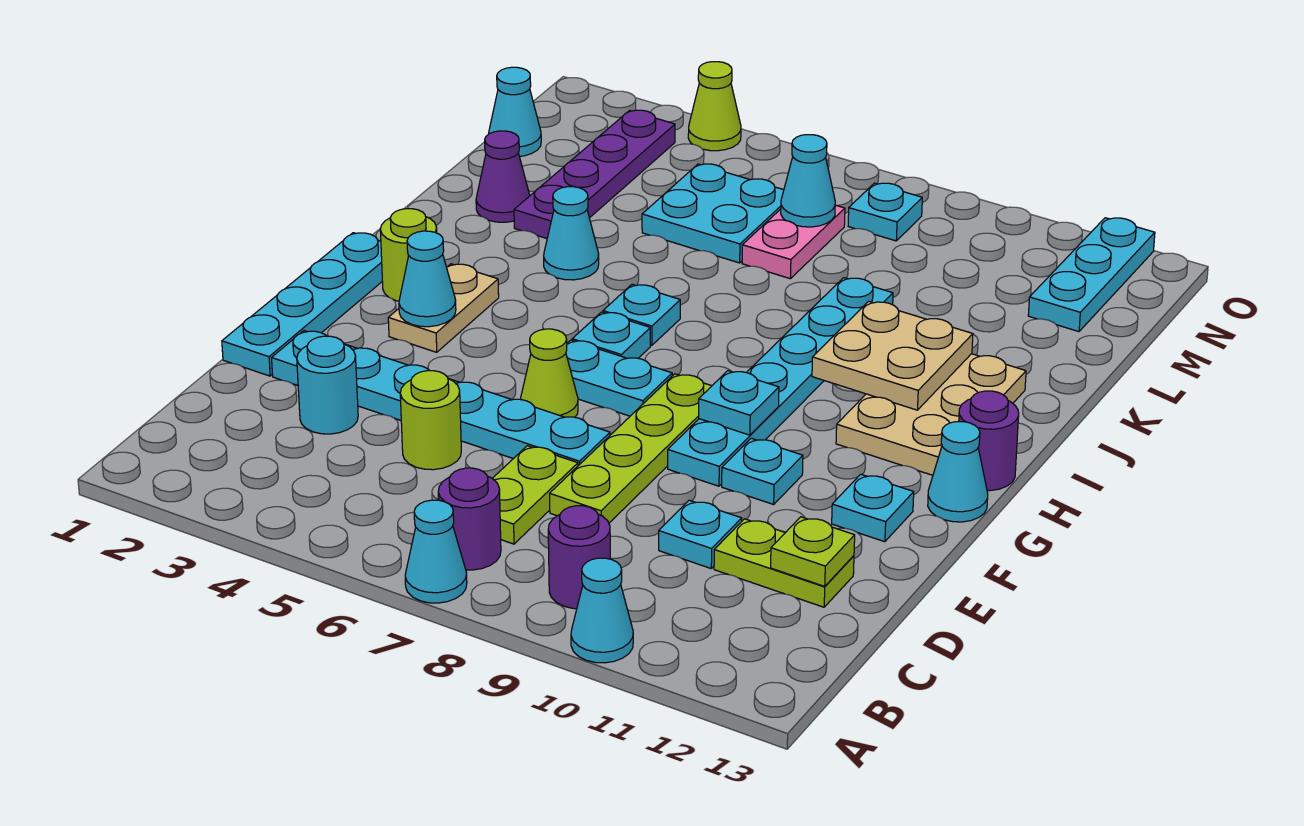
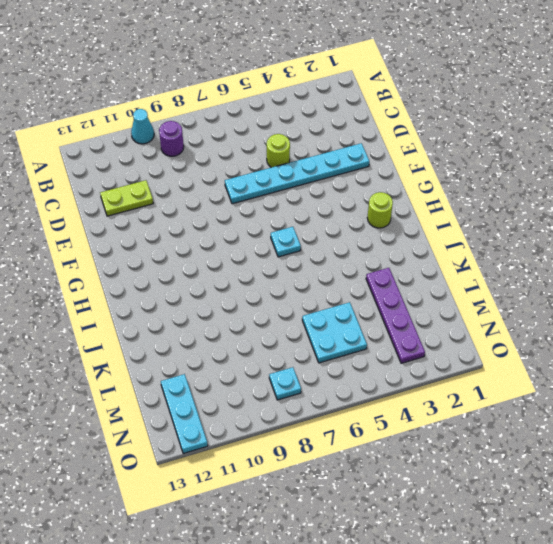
none -> cyan cone A7 level 1
none -> purple round brick B7 level 1
none -> lime plate C7:D7 level 1
none -> cyan round brick D3 level 1

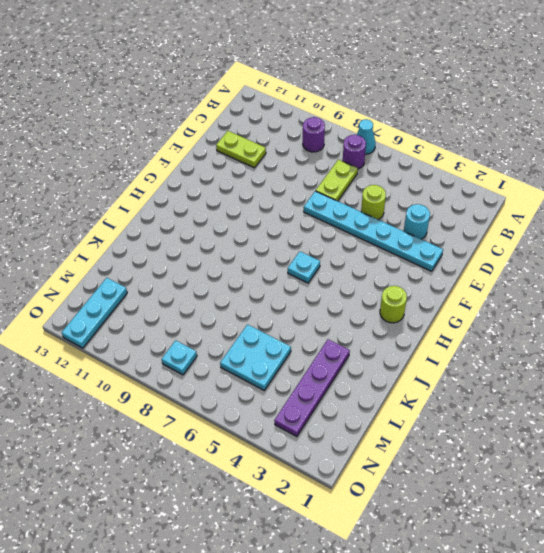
none -> cyan cone A10 level 1
none -> lime plate D8:G8 level 1
none -> cyan plate D10 level 1
none -> cyan plate E1:H1 level 1

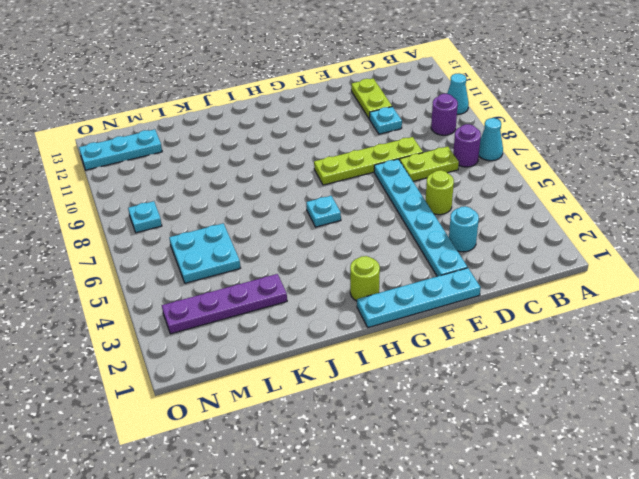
none -> lime cone F6 level 1
none -> cyan plate F9:K9 level 1
none -> cyan plate F10 level 1
none -> cyan plate F12 level 1

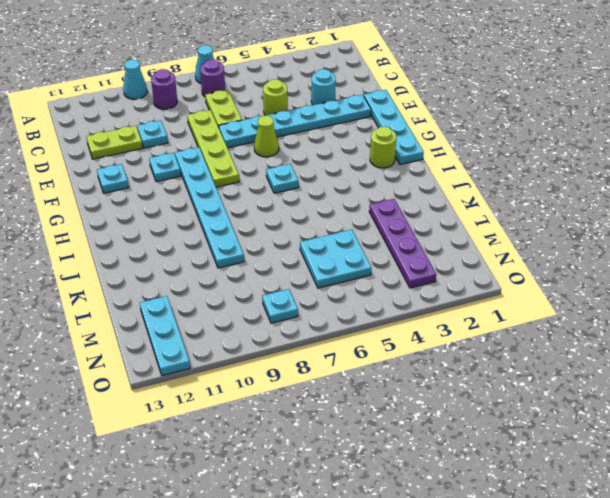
none -> tan plate G3:H3 level 1
none -> cyan plate G6:G7 level 1
none -> cyan cone G13 level 1
none -> tan plate H11:J12 level 1

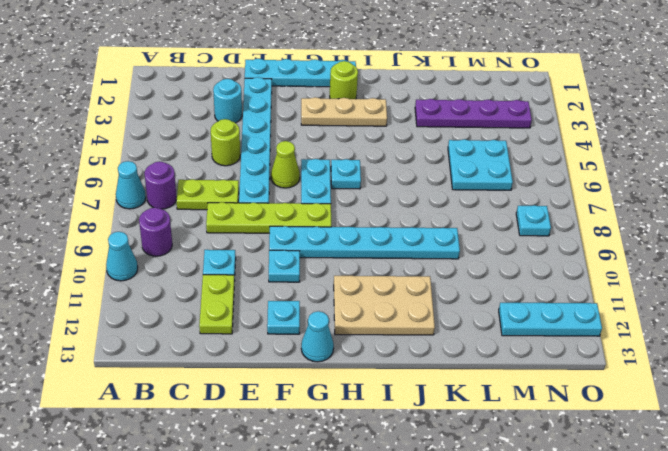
tan plate G3:I3 level 1 -> tan plate G3:H3 level 1
none -> purple round brick H13 level 1
none -> cyan plate I6 level 1
none -> cyan cone J4 level 1
none -> purple cone K2 level 1

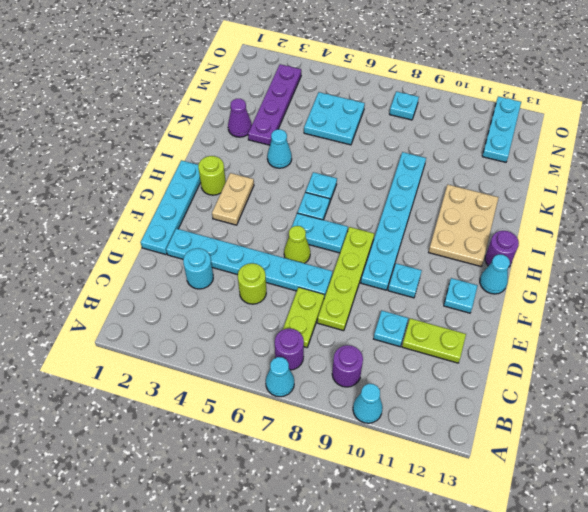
none -> pink plate L7:M7 level 1
none -> cyan cone M1 level 1
none -> lime cone O4 level 1
none -> lime plate D12 level 2

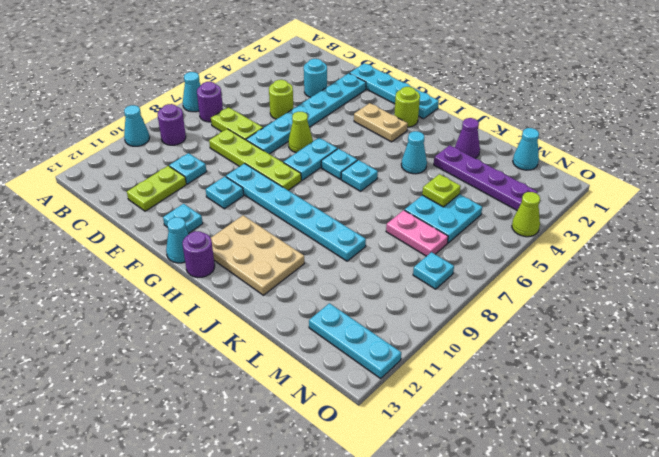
lime plate L5 level 2 -> lime plate D12 level 2
none -> cyan cone G3 level 2
none -> cyan plate G9 level 2
none -> tan plate I10:J11 level 2
none -> cyan cone M7 level 2

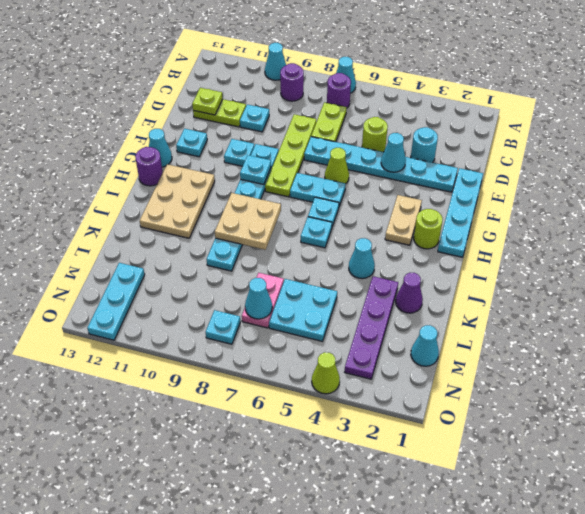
cyan cone E4 level 2 -> cyan cone G3 level 2
tan plate I8:J9 level 2 -> tan plate I10:J11 level 2

